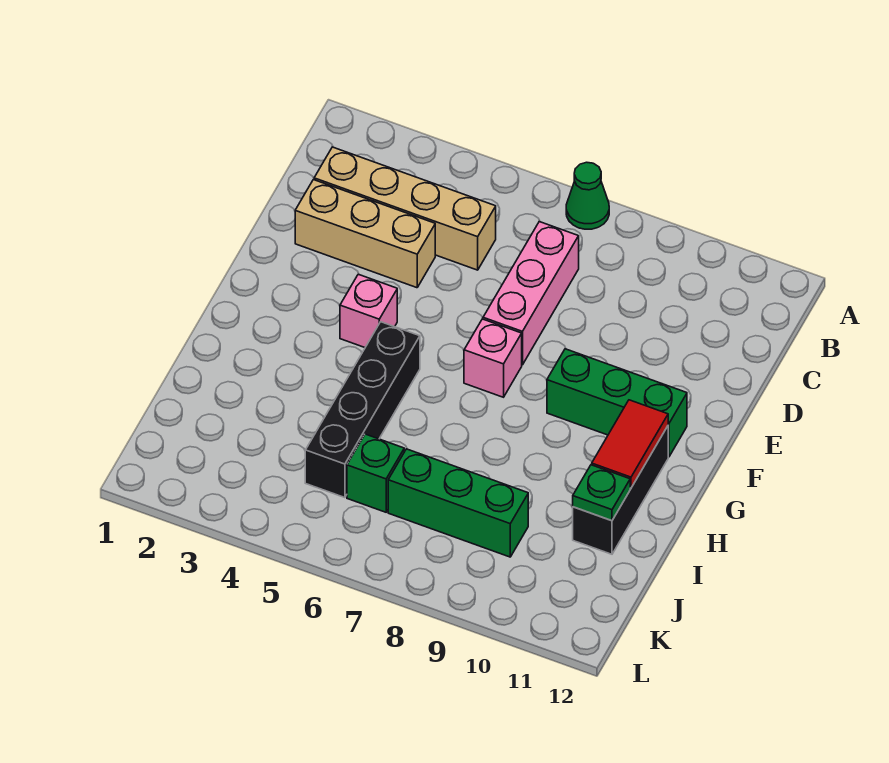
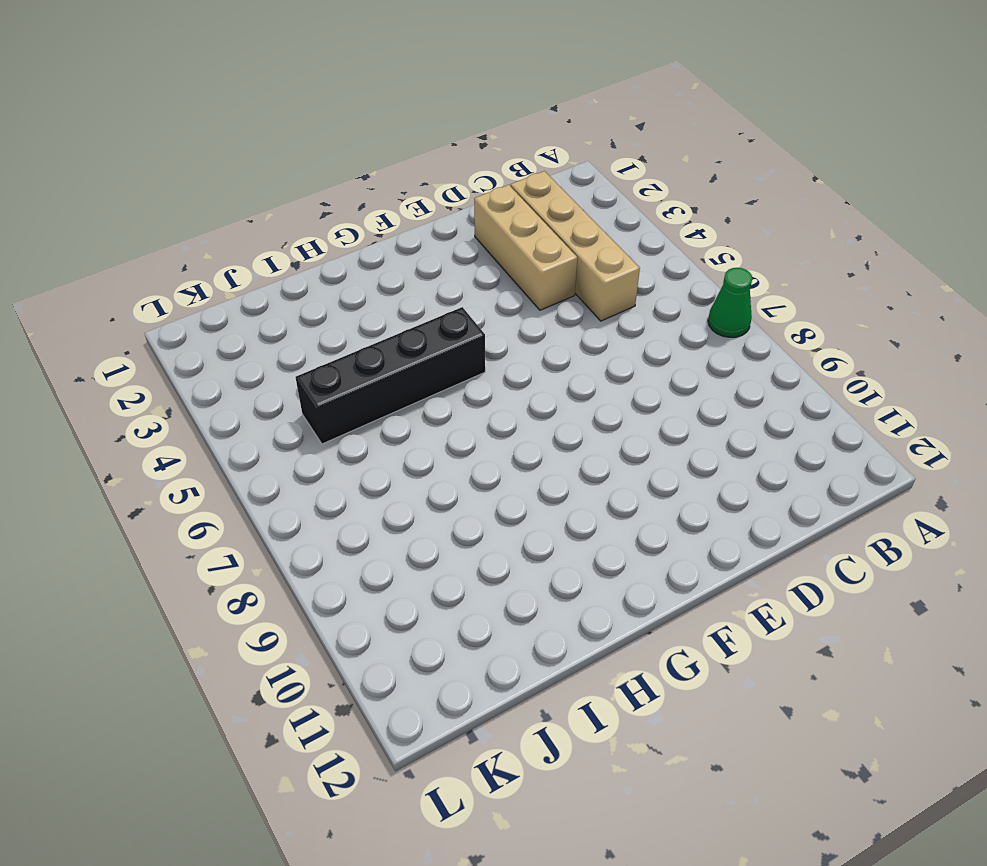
none -> pink brick C7:E7 level 1
none -> pink brick F4 level 1
none -> pink brick F7 level 1

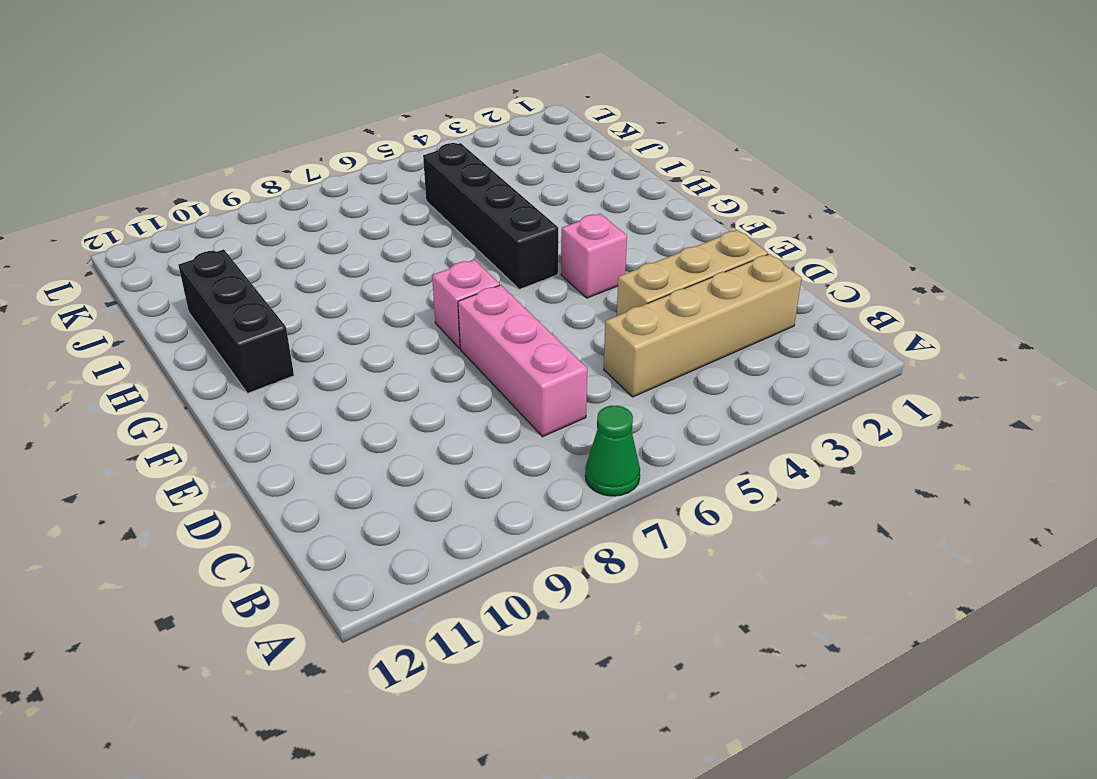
none -> green brick F9:F11 level 1
none -> green brick J6 level 1
none -> green brick J7:J9 level 1

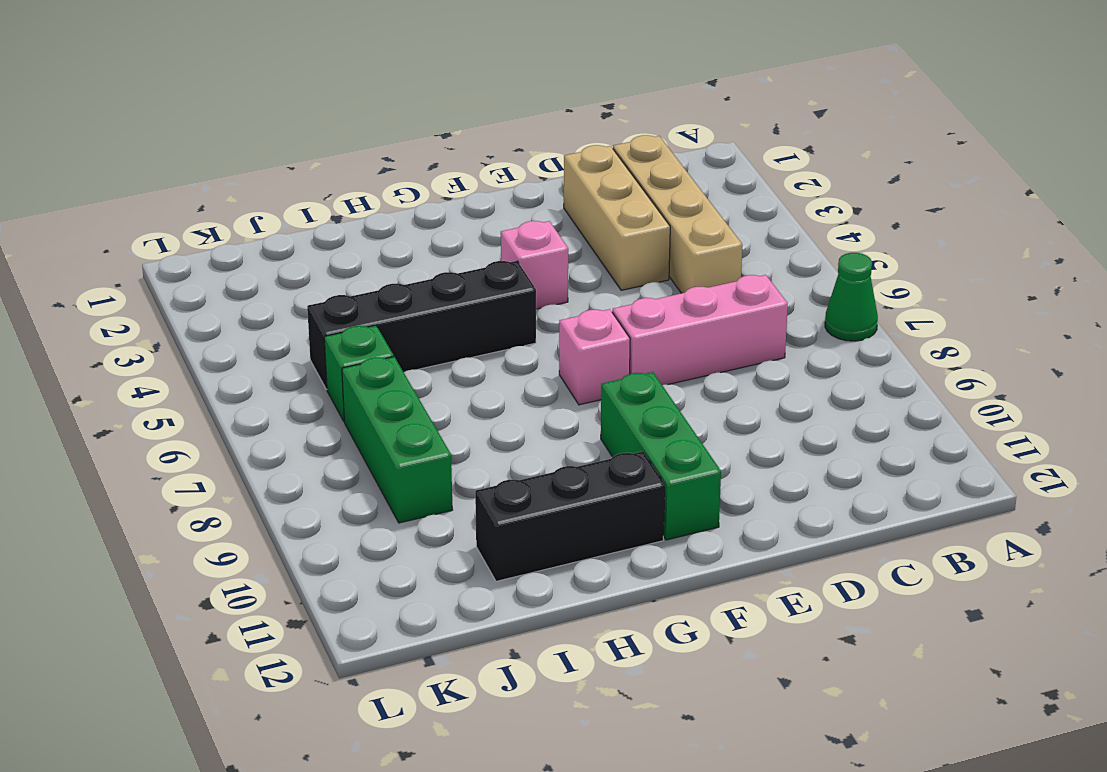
none -> red tile G11:H11 level 2
none -> green plate I11 level 2

